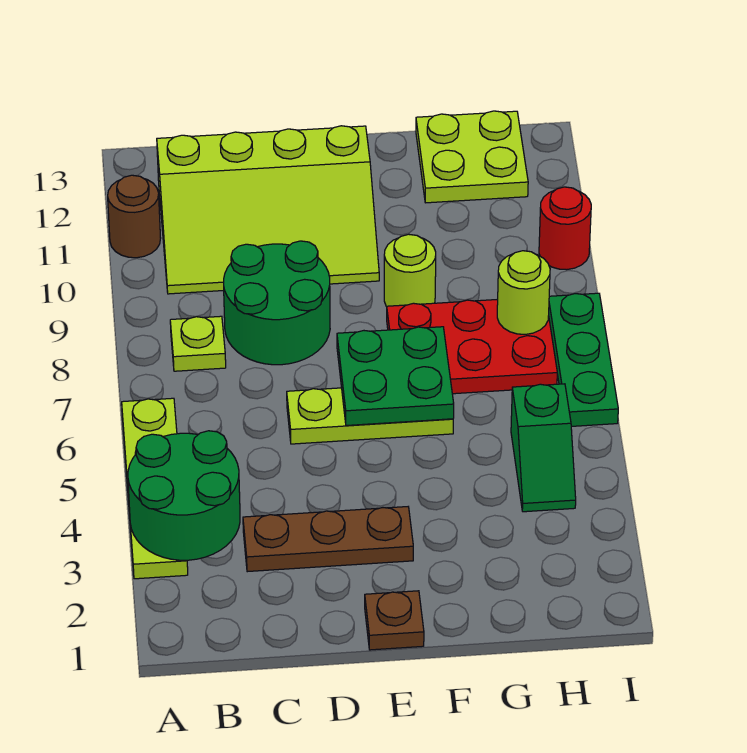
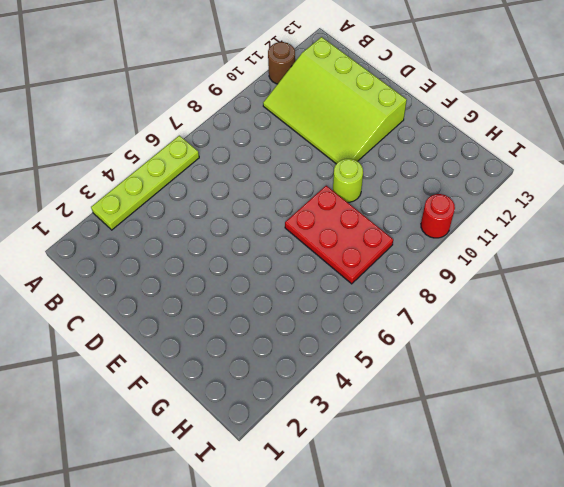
none -> lime plate B8 level 1
none -> brown plate C3:E3 level 1
none -> green round brick C8:D9 level 1

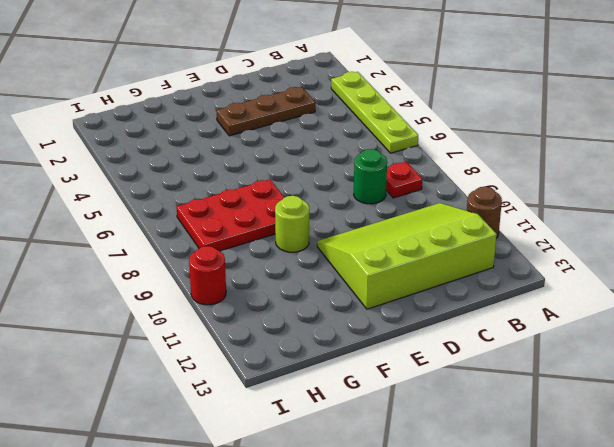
red plate B8 level 1 -> lime plate B8 level 1
green round brick C8 level 1 -> green round brick C8:D9 level 1
none -> lime plate D6:F6 level 1
none -> brown plate E1 level 1
none -> lime plate G12:H13 level 1

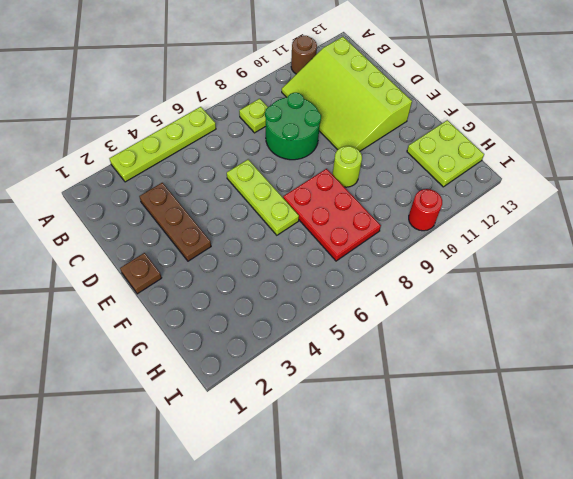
none -> green slope H4:H5 level 1 top 5
none -> green plate I6:I8 level 1
none -> green round brick A3:B4 level 2

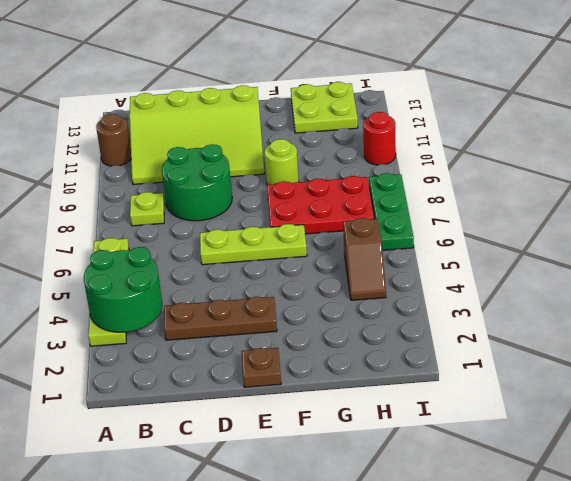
brown slope H4:H5 level 1 top 5 -> green slope H4:H5 level 1 top 5
none -> green plate E6:F7 level 2
none -> lime round brick H8 level 2

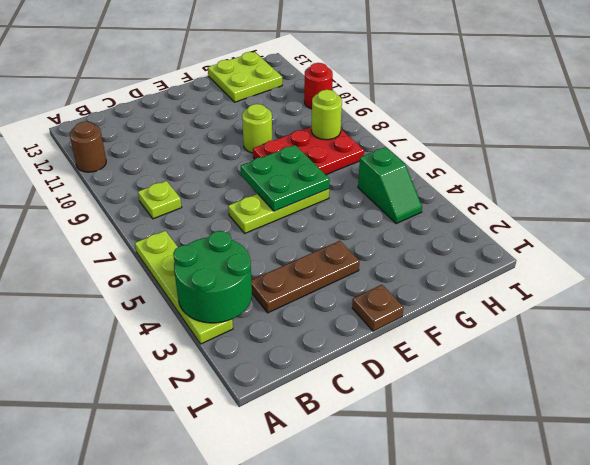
none -> lime slope B10:E12 level 1 top 12
none -> green round brick C8:D9 level 1
none -> green plate I6:I8 level 1

